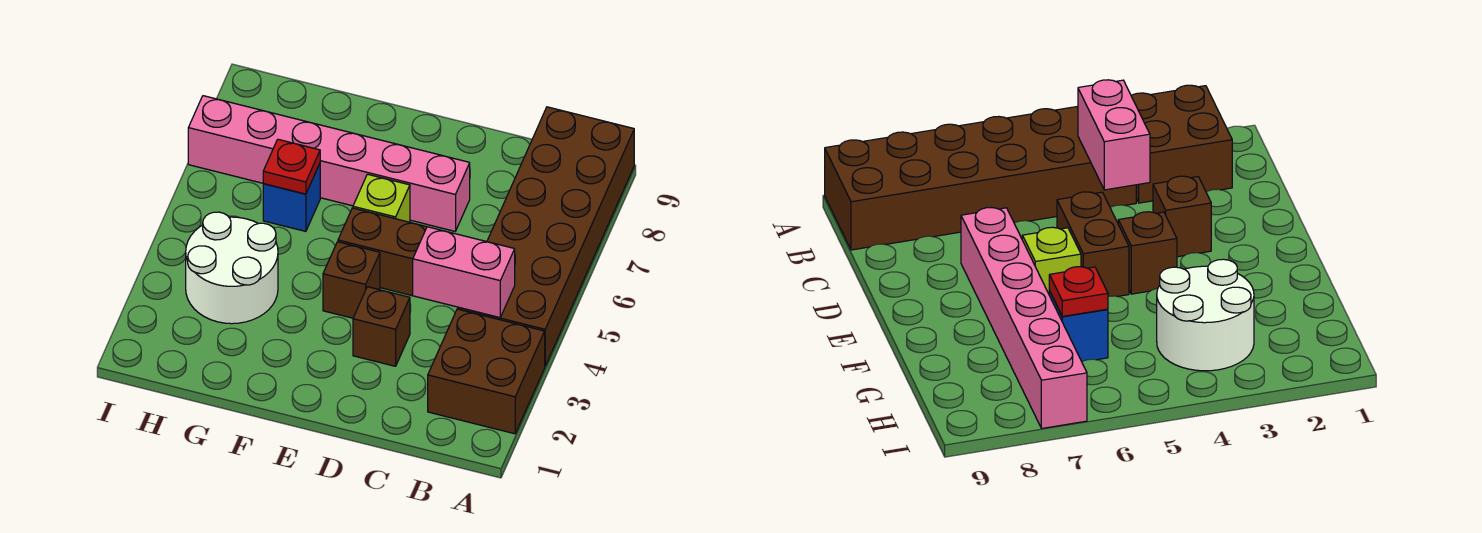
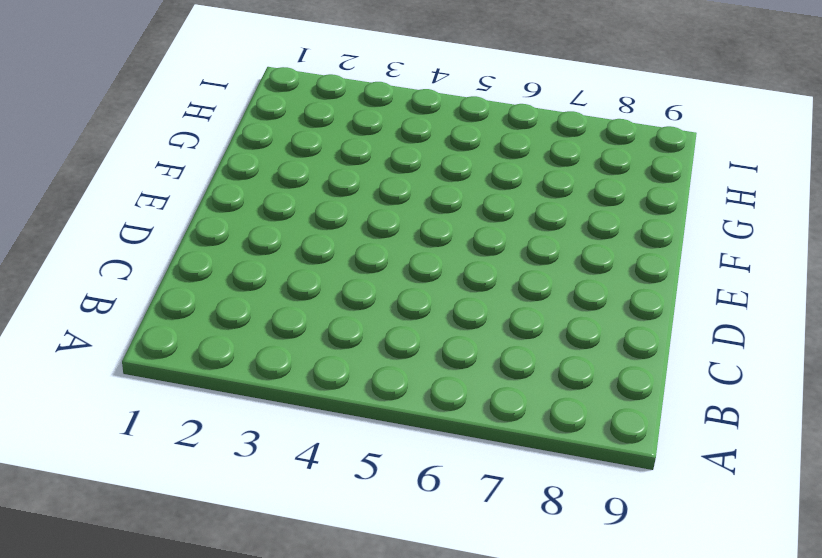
none -> brown brick A2:B3 level 1
none -> brown brick A4:B9 level 1

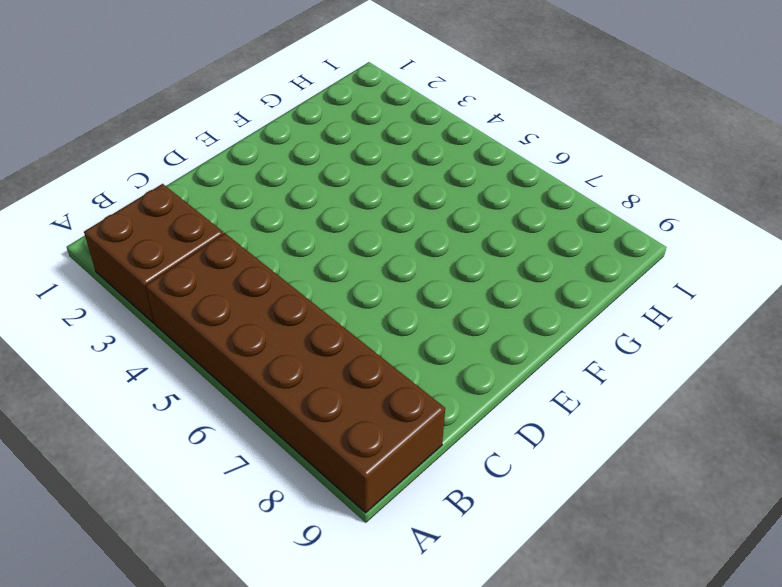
none -> brown brick D3 level 1
none -> brown brick D5:E5 level 1

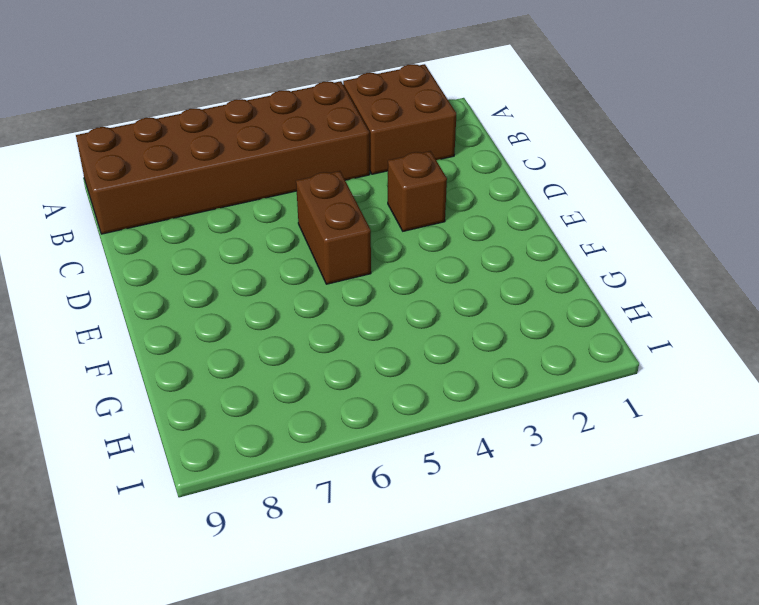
none -> pink brick D7:I7 level 1
none -> brown brick E4 level 1

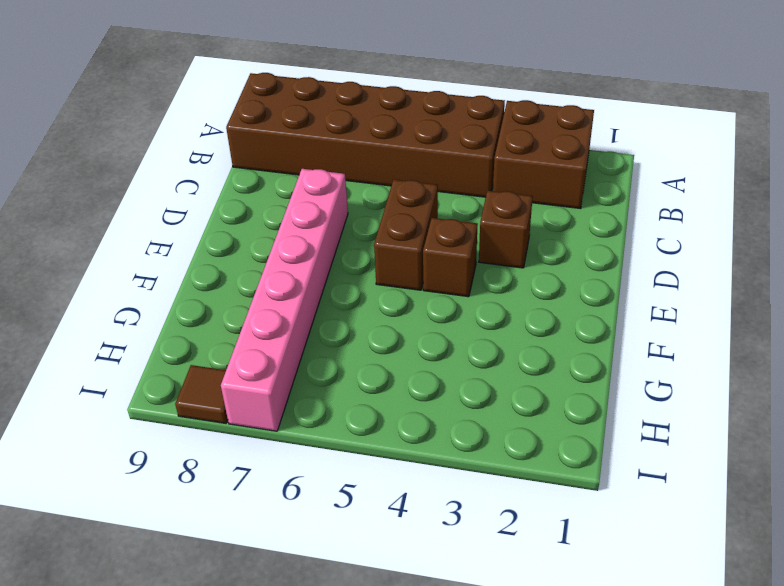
brown tile I8 level 1 -> none
none -> lime brick E6 level 1
none -> white round brick G3:H4 level 1

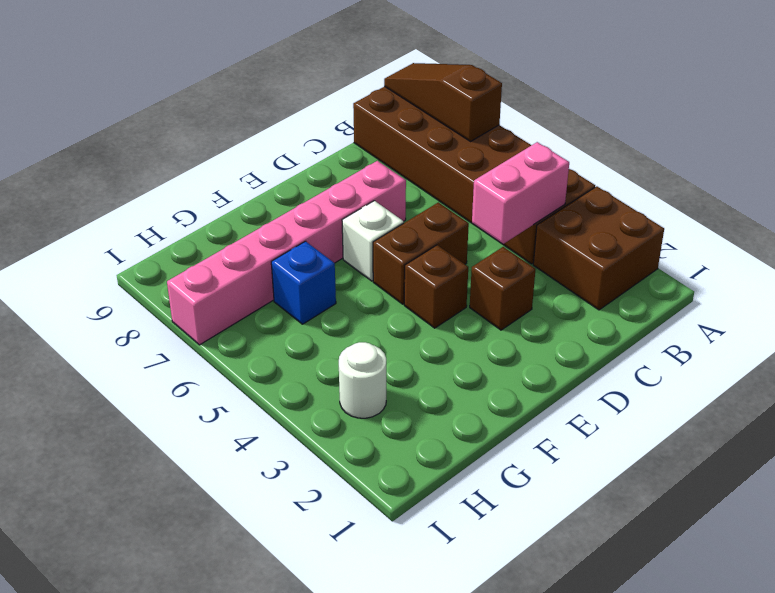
brown slope A7:A9 level 2 top 7 -> none
white brick E6 level 1 -> lime brick E6 level 1
white round brick H3 level 1 -> white round brick G3:H4 level 1
none -> red plate G6 level 2

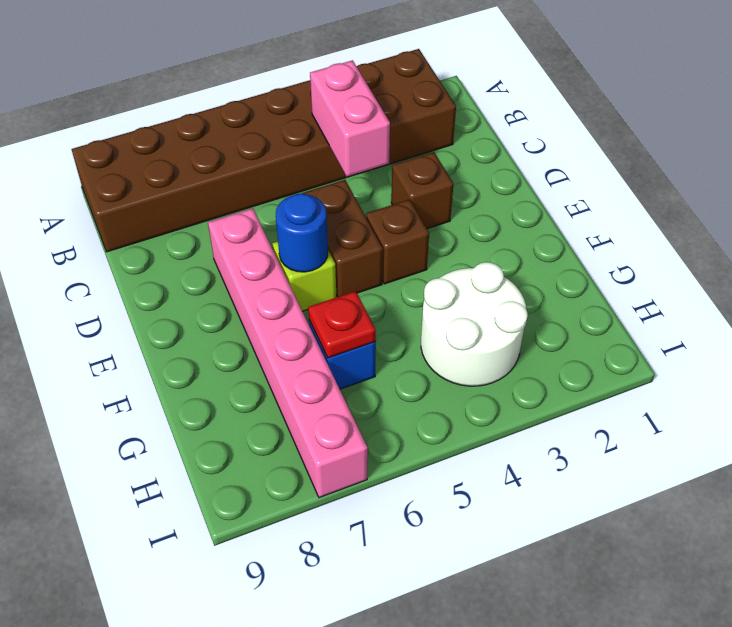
blue round brick E6 level 2 -> none

